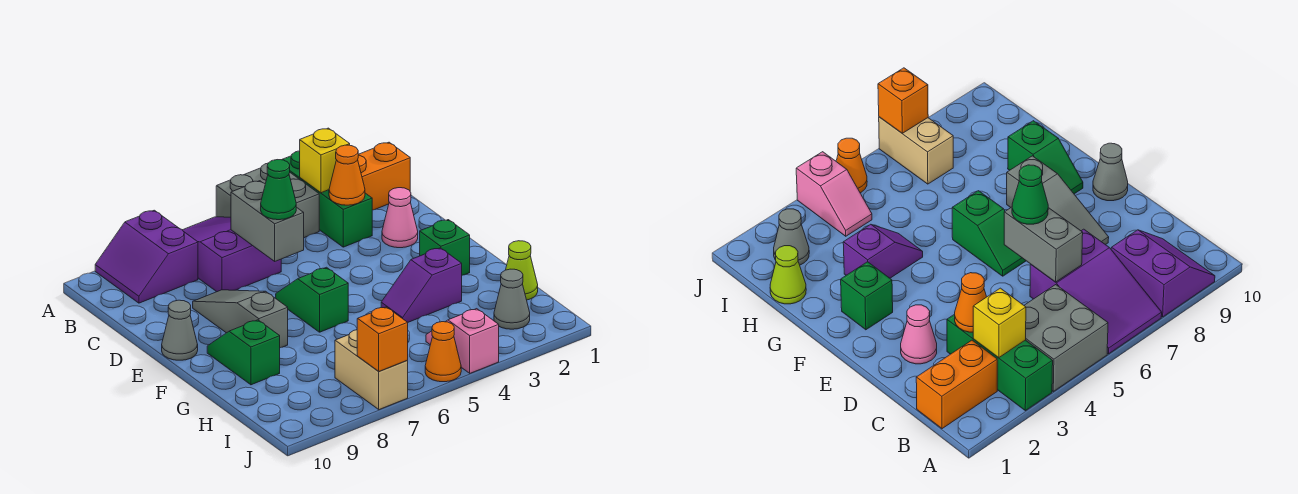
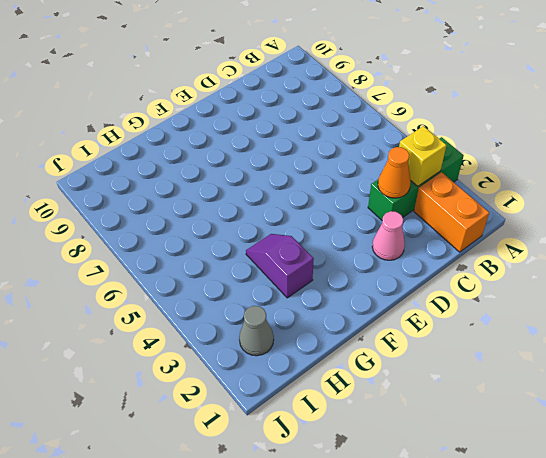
none -> grey brick A4:B5 level 1
none -> purple slope A6:C7 level 1 top C
none -> purple slope A8:B9 level 1 top 8

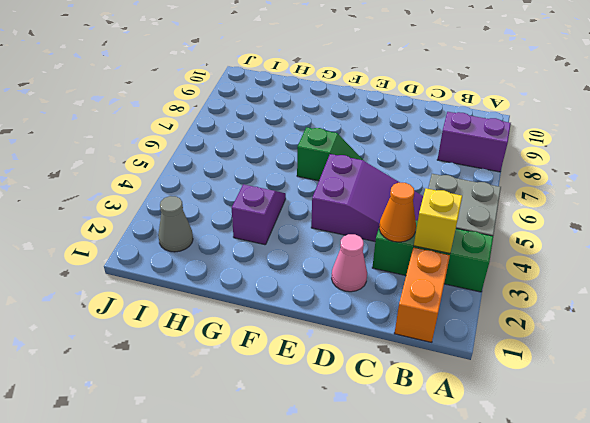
purple slope C4:E5 level 1 top E -> purple slope A6:C7 level 1 top C
none -> grey slope D8:F8 level 1 top F
none -> grey cone E10 level 1
none -> green brick F2 level 1

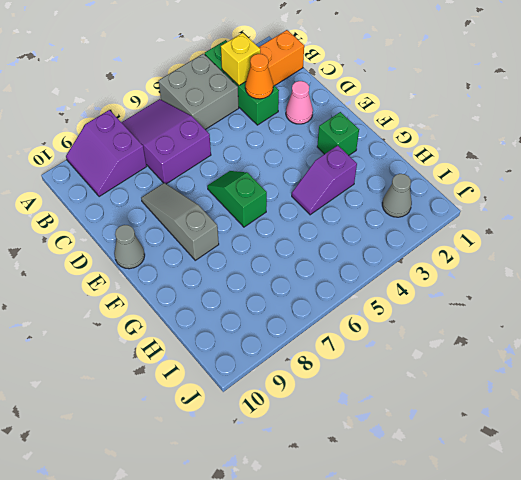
none -> green slope F9:G9 level 1 top G
none -> lime cone H1 level 1
none -> pink slope I4:J4 level 1 top J

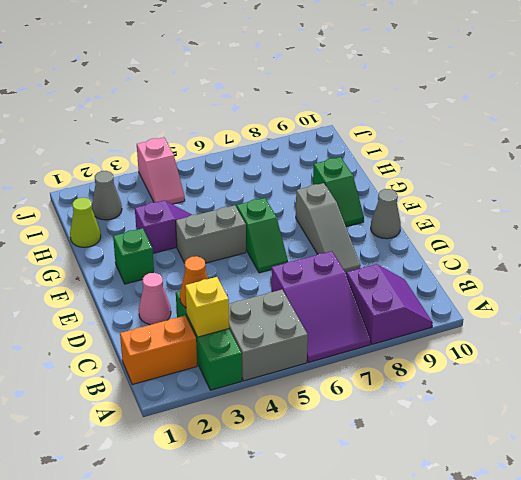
grey brick F4:F5 level 1 -> grey brick C6:D6 level 2
none -> tan brick I7:J7 level 1
none -> orange cone J5 level 1
none -> orange brick J7 level 2

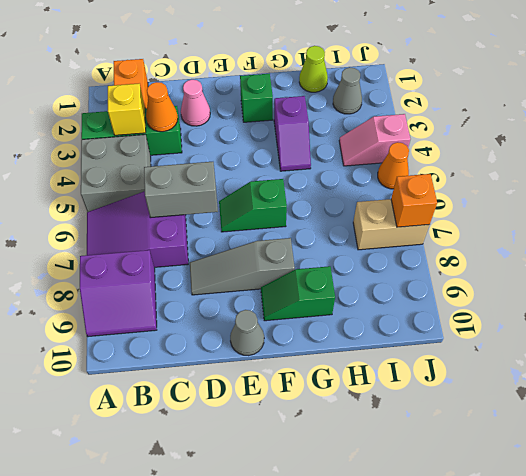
none -> green cone D6 level 3

